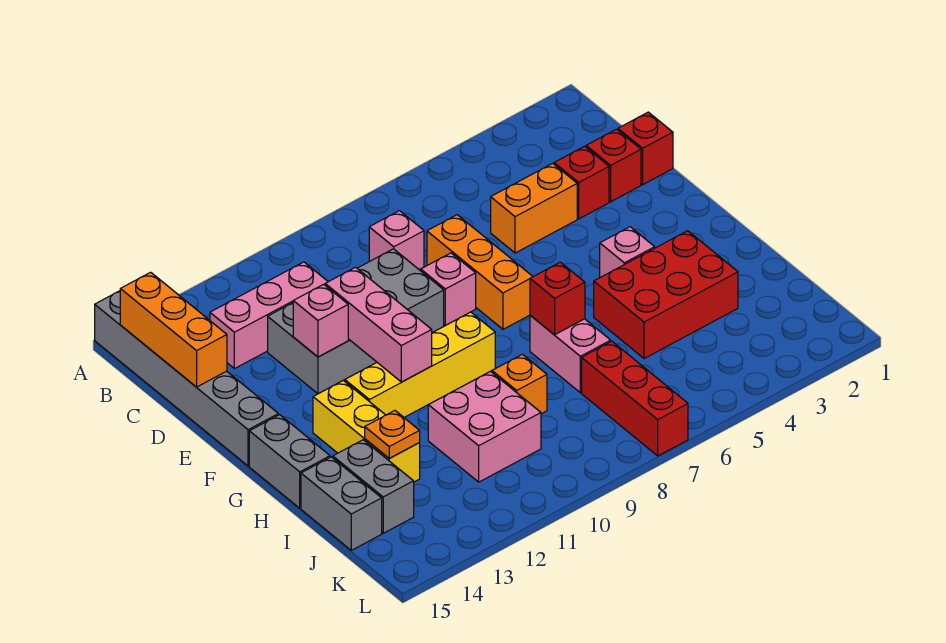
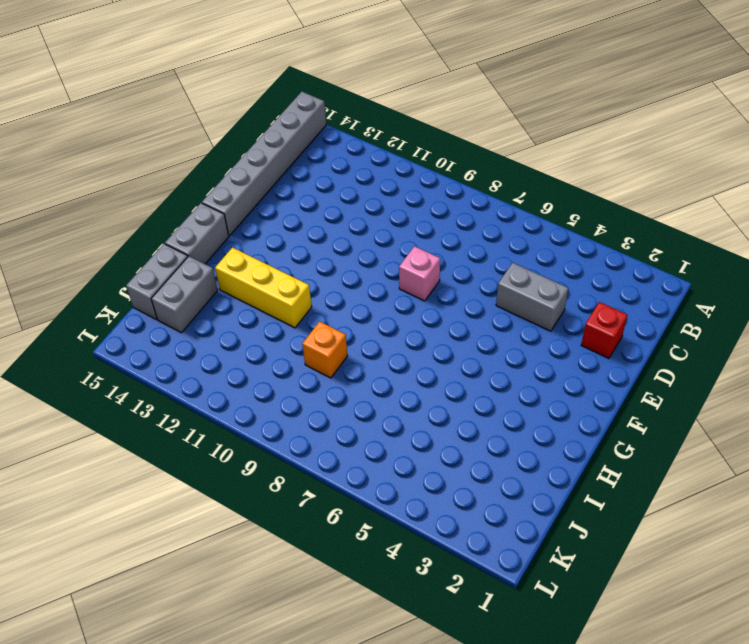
grey brick D4:D5 level 1 -> orange brick D4:D5 level 1
yellow brick H11:H13 level 1 -> yellow brick G13:I13 level 1
none -> pink brick C8 level 1
none -> pink brick C11:C13 level 1
none -> red brick D1 level 1

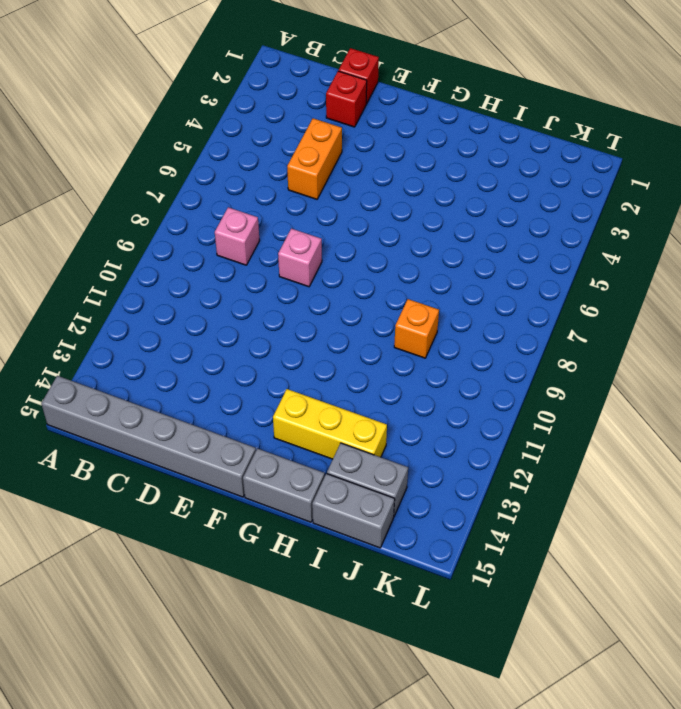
none -> pink brick C11:C13 level 1
none -> red brick D3 level 1
none -> orange brick D7:F7 level 1

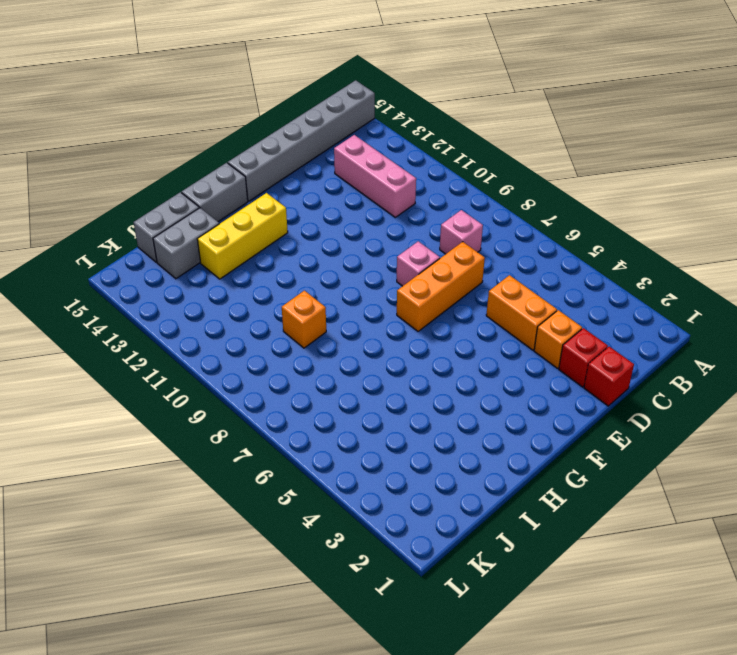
orange brick D3 level 1 -> red brick D3 level 1
none -> grey brick D9:E12 level 1
none -> pink brick G4 level 1
none -> yellow brick G9:G12 level 1

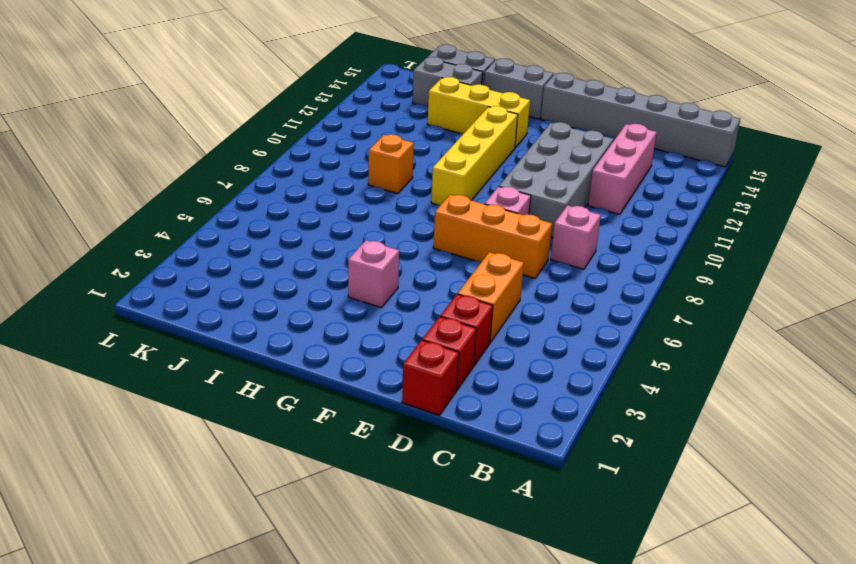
none -> red brick H3:I5 level 1
none -> pink brick H7:I7 level 1
none -> pink brick I10:J11 level 1

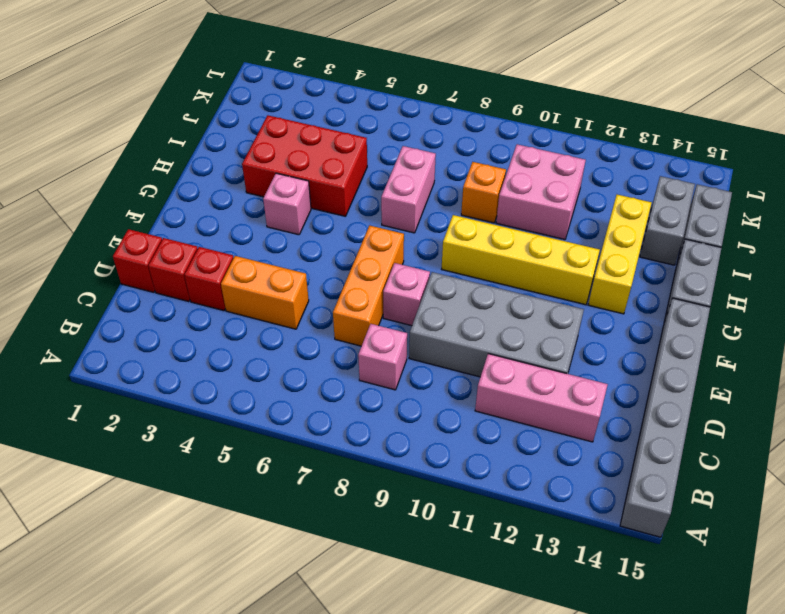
none -> red brick J7:L7 level 1
none -> orange brick B15:D15 level 2
none -> pink brick E11:G11 level 2

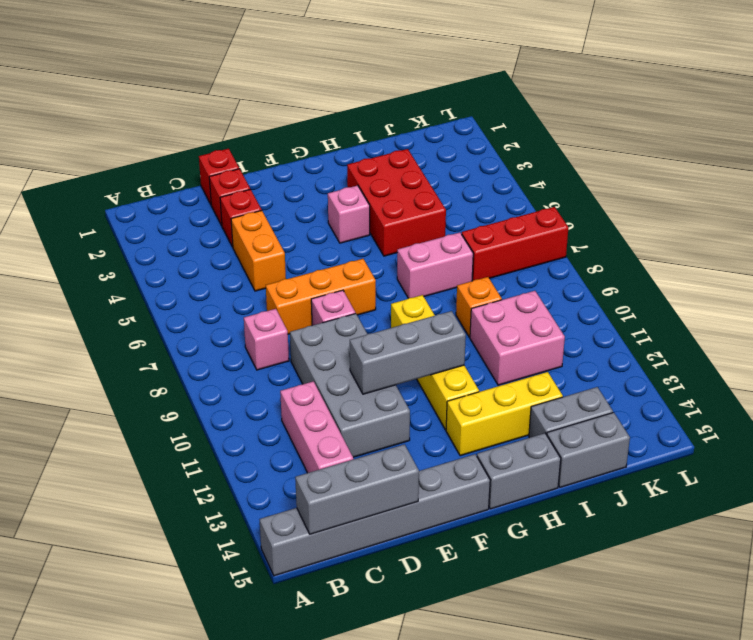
grey brick B15:D15 level 2 -> orange brick B15:D15 level 2
grey brick E11:G11 level 2 -> pink brick E11:G11 level 2
none -> pink brick E12 level 2
none -> red brick H7 level 2
none -> orange plate I13 level 2

